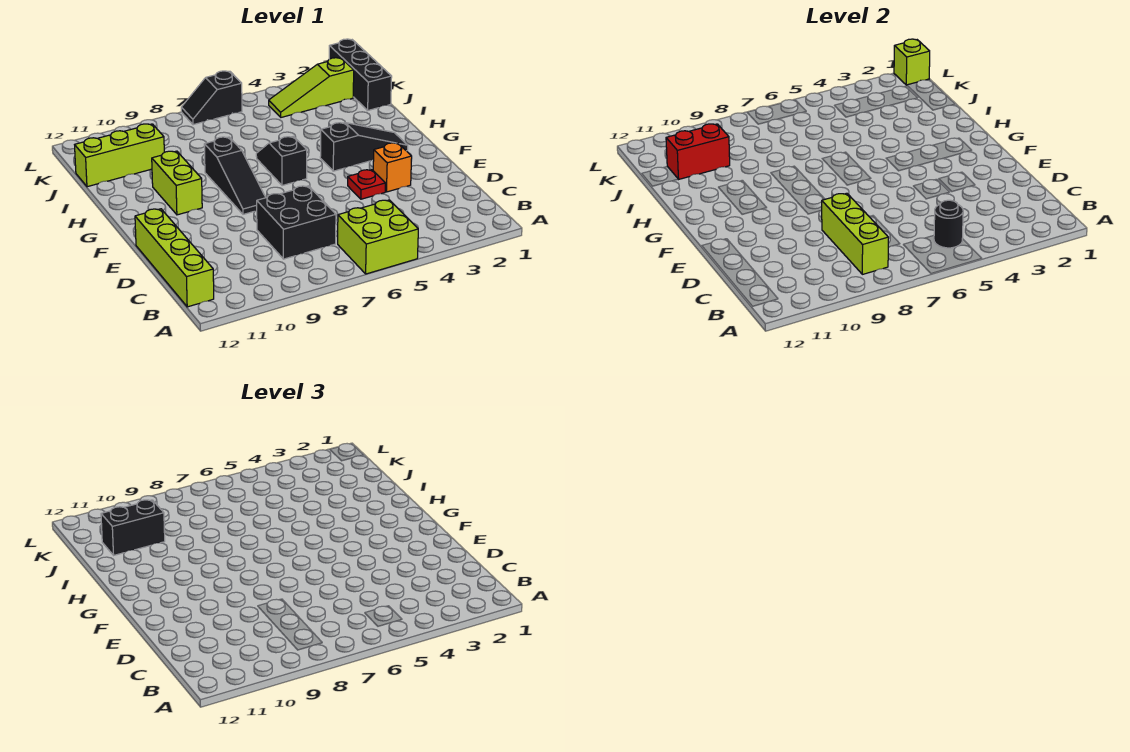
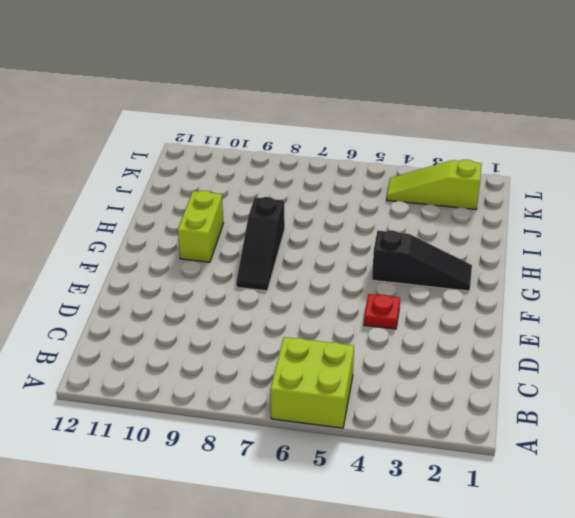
none -> lime brick B12:E12 level 1
none -> black brick C7:D8 level 1
none -> orange brick E3 level 1

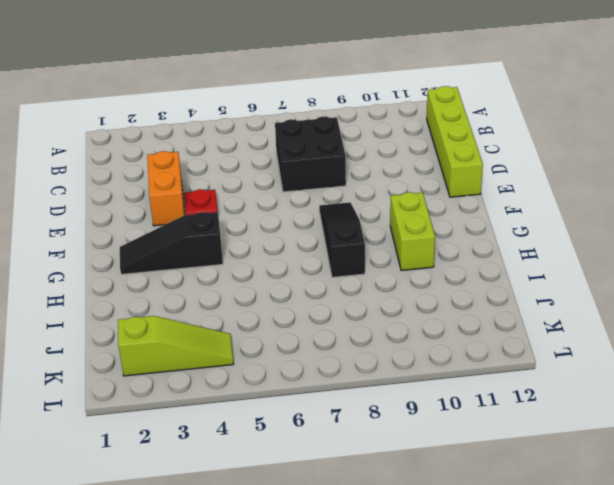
orange brick D3:E3 level 1 -> orange brick E3 level 1
none -> lime brick A5:B6 level 1
none -> black slope G6:H6 level 1 top G
none -> black brick J1:L1 level 1

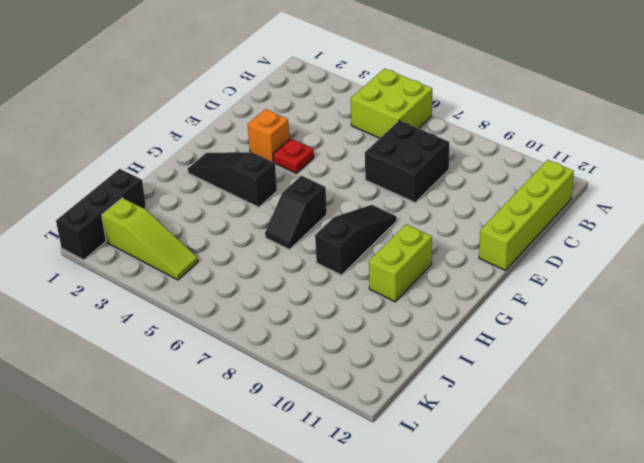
none -> lime brick J10:J12 level 1
none -> black slope L6:L7 level 1 top 6
none -> black round brick B5 level 2

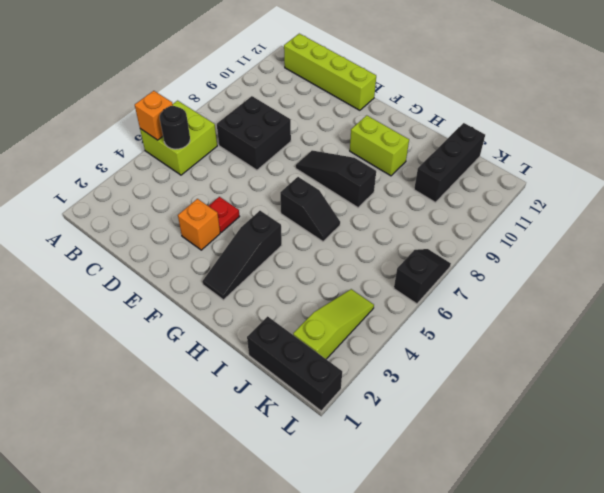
orange brick A5 level 2 -> none
black brick J10:J12 level 1 -> lime brick J10:J12 level 1
none -> lime brick B8:D8 level 2
none -> red brick J10:J11 level 2
none -> lime brick L1 level 2

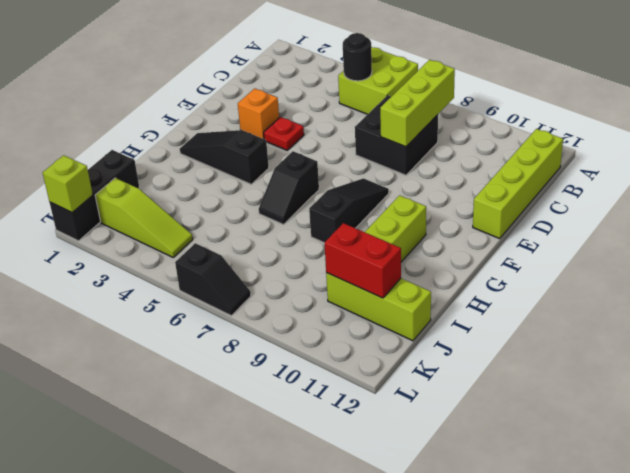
none -> black brick J10:J11 level 3

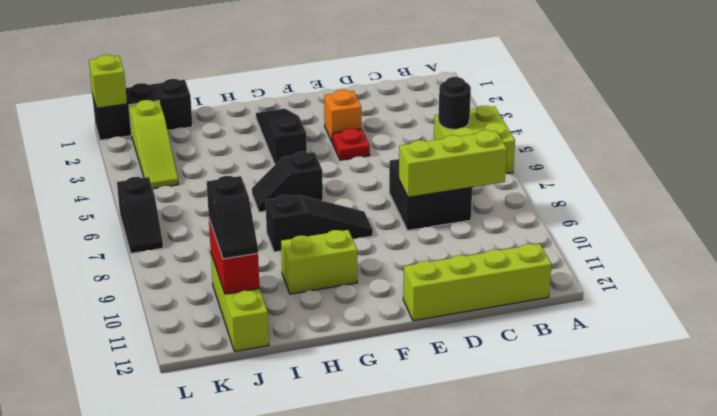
black slope J10:J11 level 3 top 10 -> black brick J10:J11 level 3

